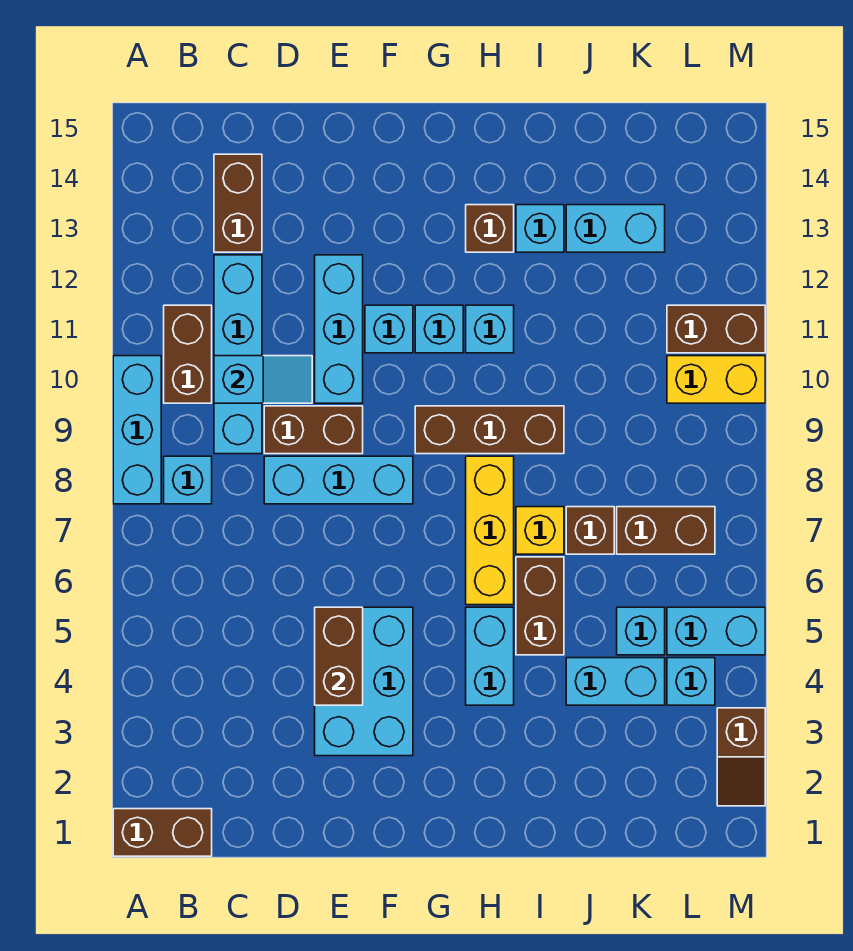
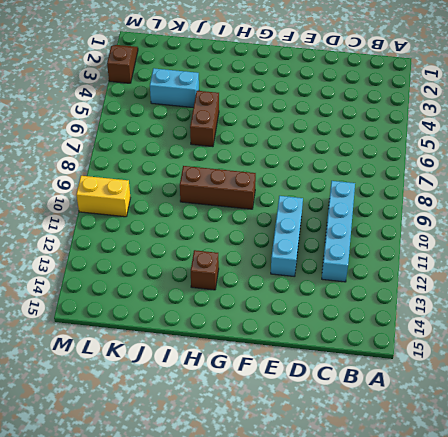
none -> brown brick A1:B1 level 1
none -> cyan brick A8:A10 level 1
none -> cyan brick B8 level 1
none -> brown brick B10:B11 level 1

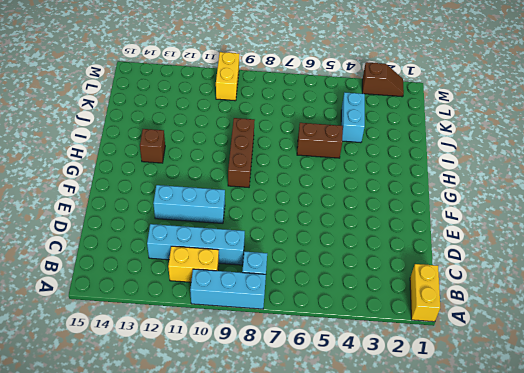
yellow brick A1:B1 level 1 -> brown brick A1:B1 level 1
yellow brick B10:B11 level 1 -> brown brick B10:B11 level 1
none -> brown brick C13:C14 level 1
none -> cyan brick D8:F8 level 1
none -> brown brick D9:E9 level 1
none -> cyan brick E3:F5 level 1

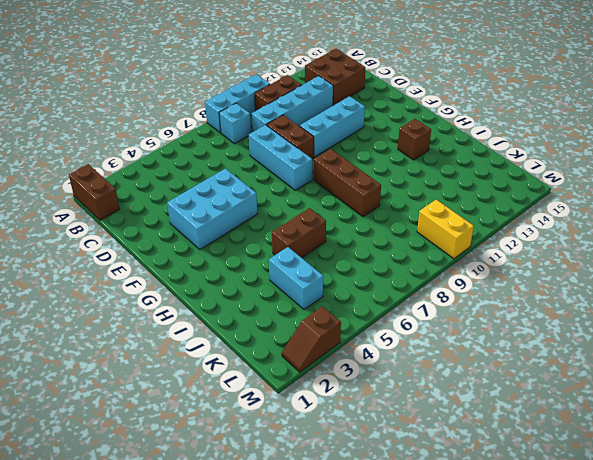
brown brick B13:C14 level 1 -> brown brick C13:C14 level 1
none -> cyan brick F11 level 1
none -> cyan brick G11 level 1
none -> cyan brick H4:H5 level 1
none -> yellow brick H6:H8 level 1

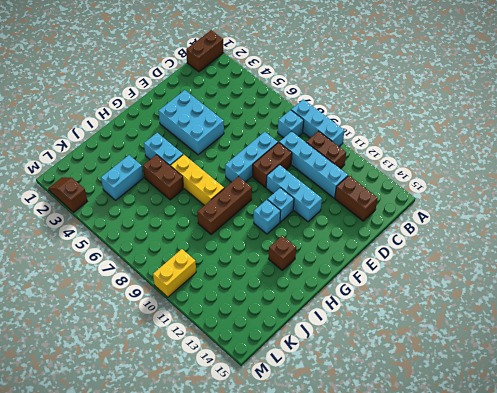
none -> cyan brick H11 level 1
none -> yellow brick I7 level 1
none -> cyan brick I13 level 1
none -> brown brick J7 level 1

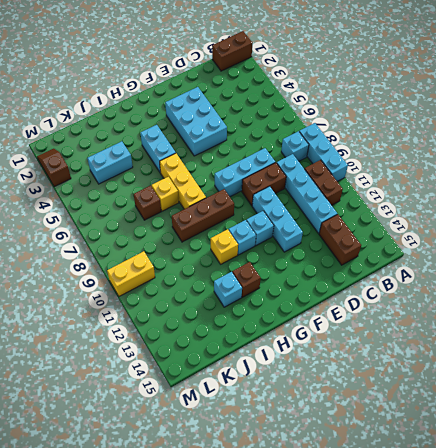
yellow brick H11 level 1 -> cyan brick H11 level 1
none -> brown brick I5:I6 level 1
none -> cyan brick J13:K13 level 1
none -> cyan brick K5 level 1
none -> brown brick K7:L7 level 1

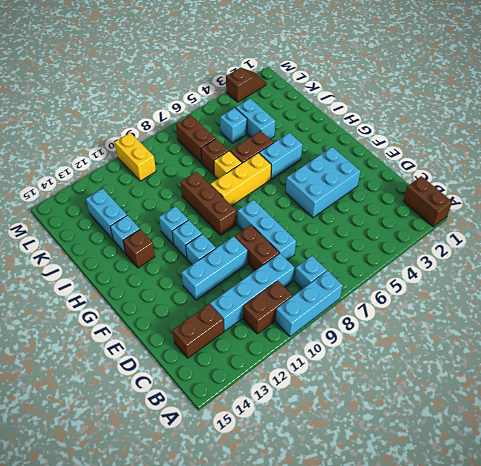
none -> cyan brick L4 level 1
none -> cyan brick L5:M5 level 1
none -> brown brick L11:M11 level 1
none -> cyan slope C10:D10 level 2 top C

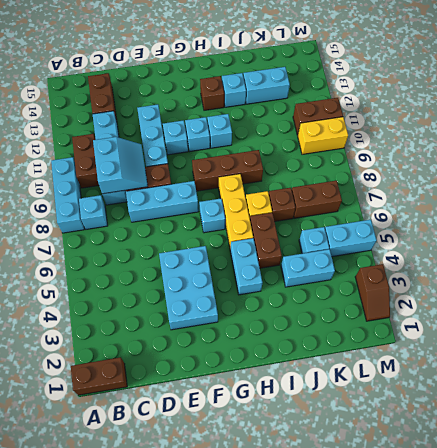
cyan slope C9:D10 level 2 top C -> cyan slope C10:D10 level 2 top C
cyan brick G7 level 1 -> cyan brick L4 level 1
none -> brown brick E4:E5 level 2

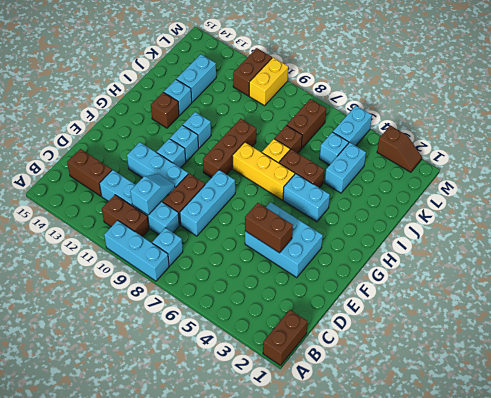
none -> cyan brick L4 level 1

